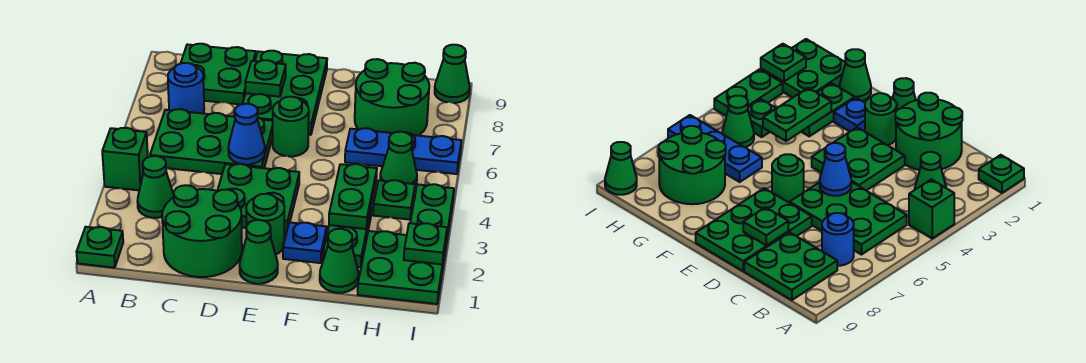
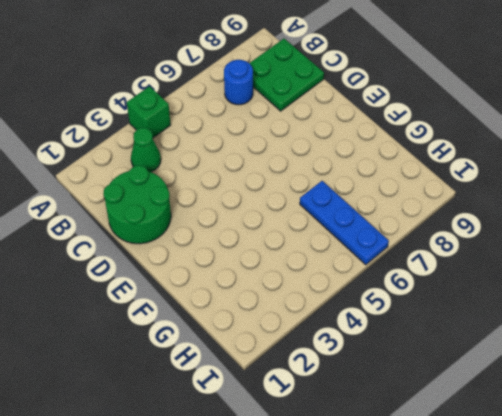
none -> green plate A1 level 1
none -> green plate B5:D6 level 1
none -> green plate D3:E4 level 1

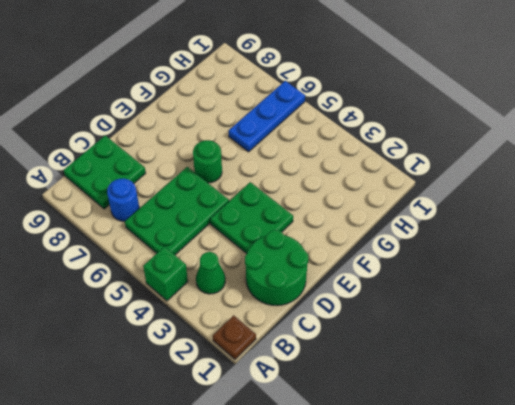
brown plate A1 level 1 -> green plate A1 level 1
none -> green plate D7:E9 level 1
none -> green cone E1 level 1
none -> green round brick E2 level 1

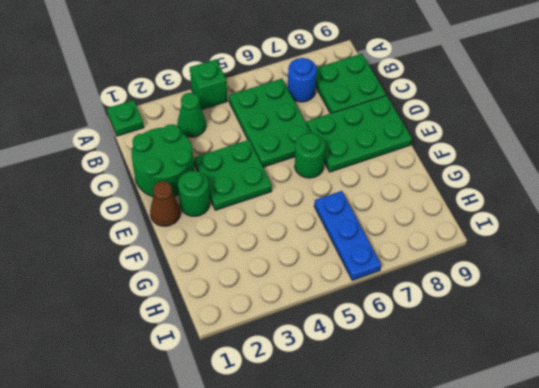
brown cone E1 level 1 -> green cone E1 level 1
none -> blue plate F2 level 1
none -> green cone G1 level 1
none -> green plate G2:G3 level 1

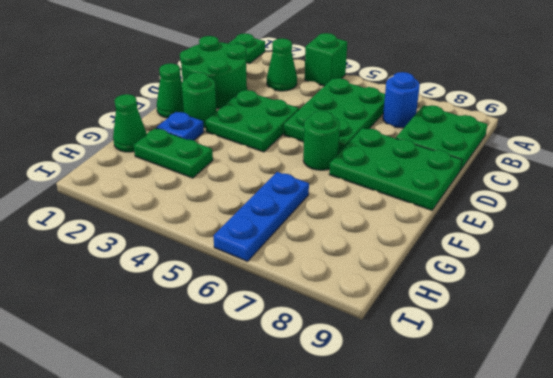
none -> green round brick G7:H8 level 1
none -> green plate H1:I2 level 1
none -> green plate H4 level 1

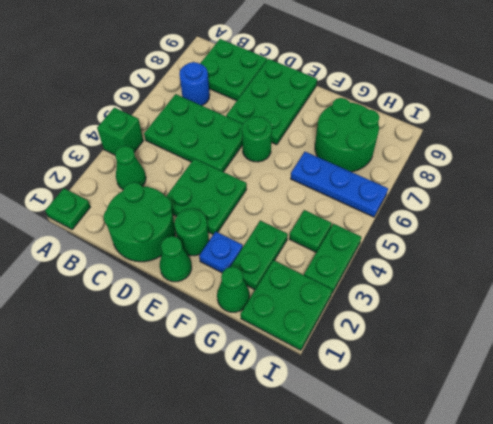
none -> green cone H5 level 1
none -> green cone I9 level 1
none -> blue cone D5 level 2

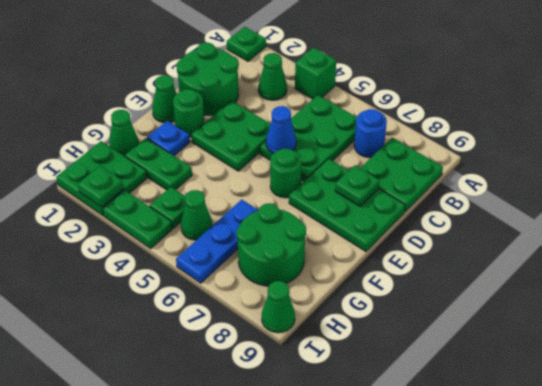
none -> green plate G3:G4 level 2

